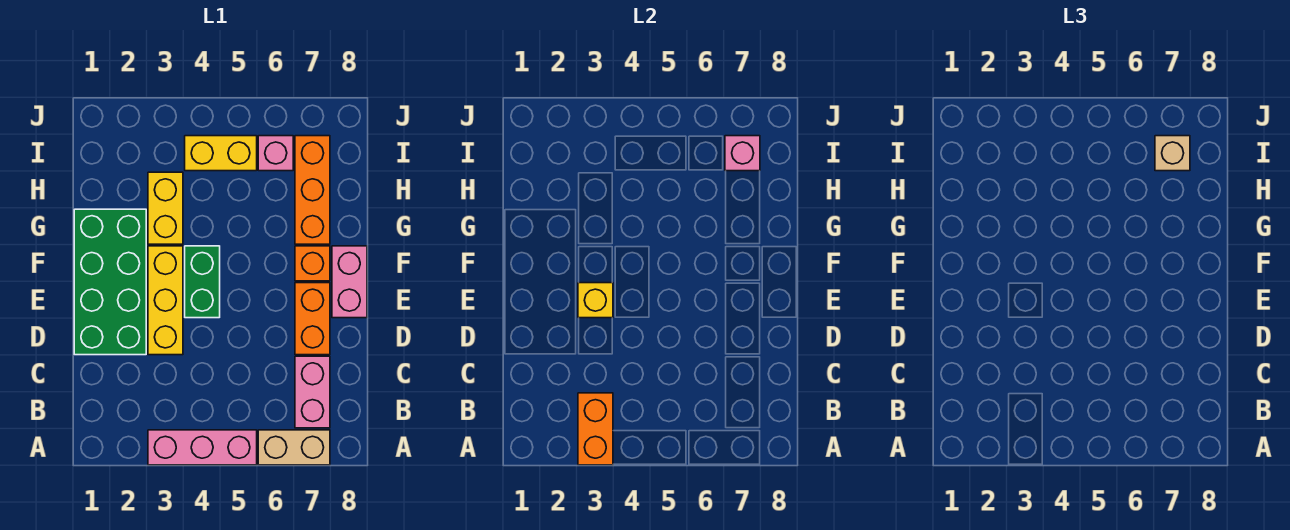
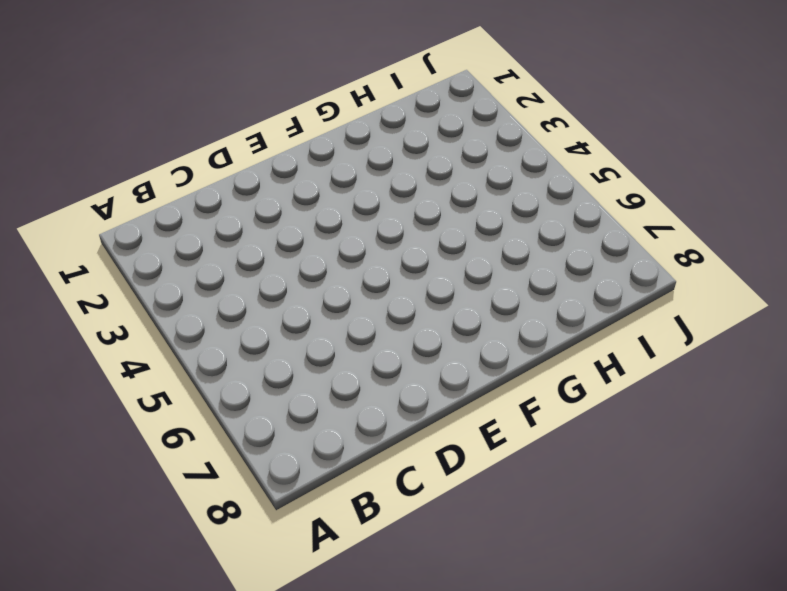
none -> pink brick A3:A5 level 1
none -> tan brick A6:A7 level 1
none -> pink brick B7:C7 level 1

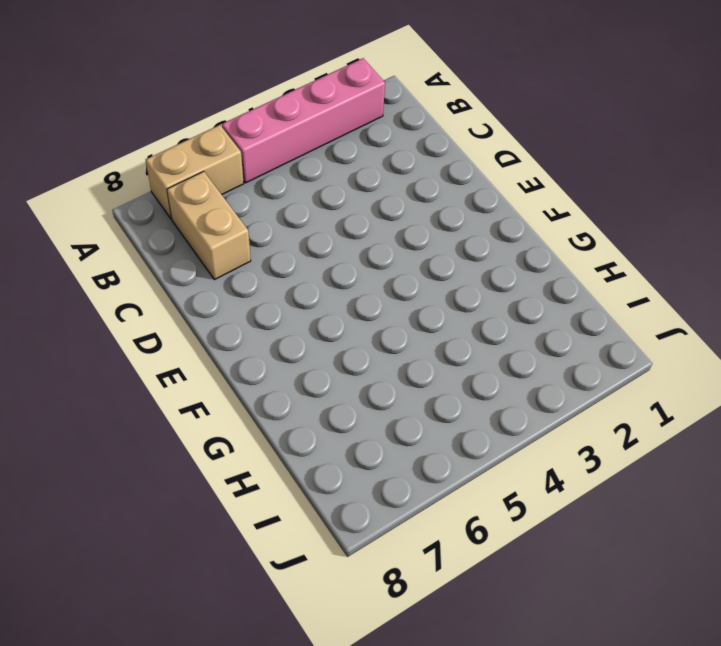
pink brick A2:A5 level 1 -> pink brick A3:A5 level 1
tan brick B7:C7 level 1 -> pink brick B7:C7 level 1
none -> green brick D1:G2 level 1
none -> yellow brick D3:F3 level 1
none -> orange brick D7:E7 level 1

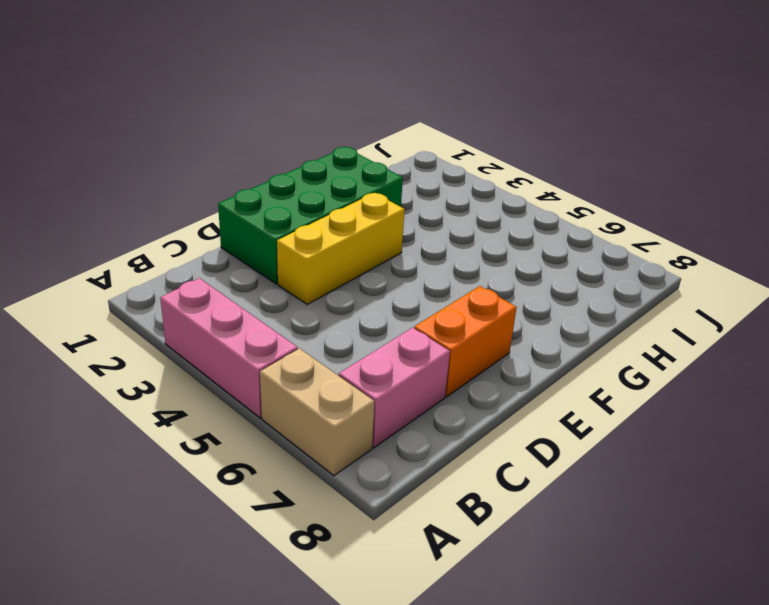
none -> green brick E4:F4 level 1
none -> pink brick E8:F8 level 1
none -> orange brick F7 level 1

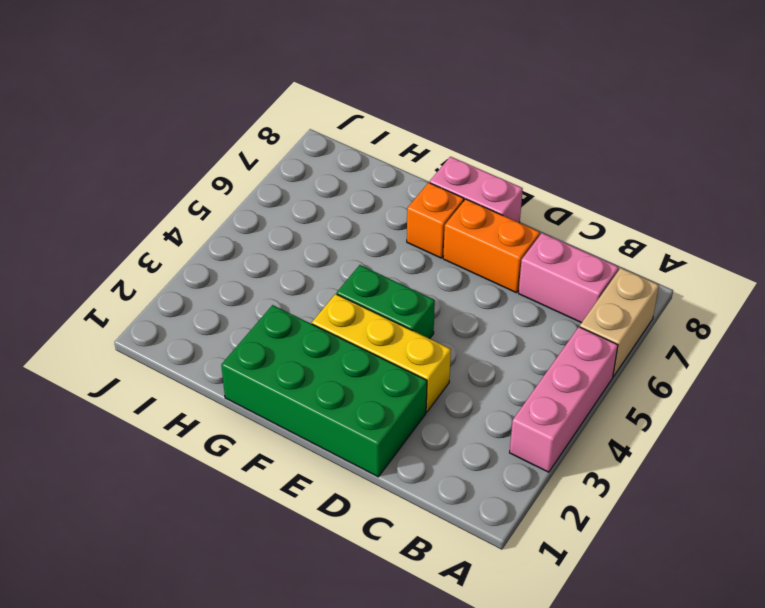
none -> yellow brick G3:H3 level 1
none -> orange brick G7:I7 level 1
none -> yellow brick I4:I5 level 1

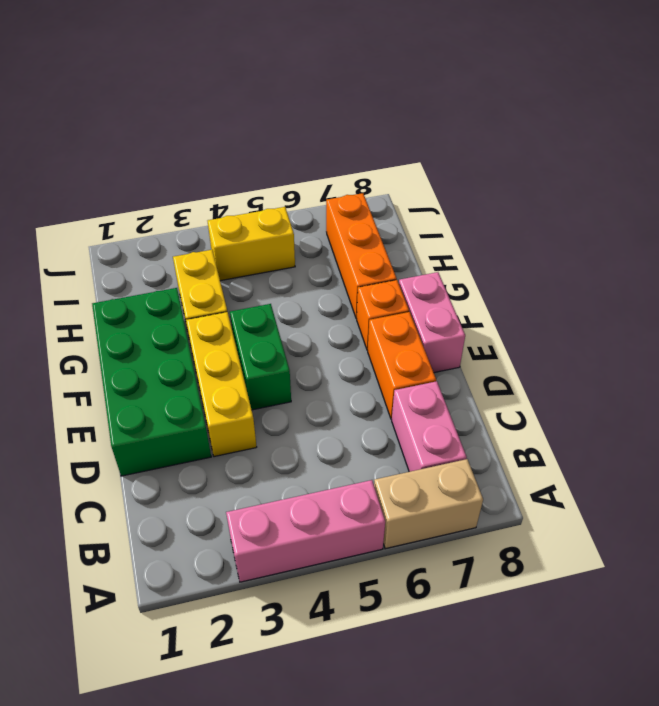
none -> pink brick I6 level 1
none -> orange brick A3:B3 level 2
none -> yellow brick E3 level 2

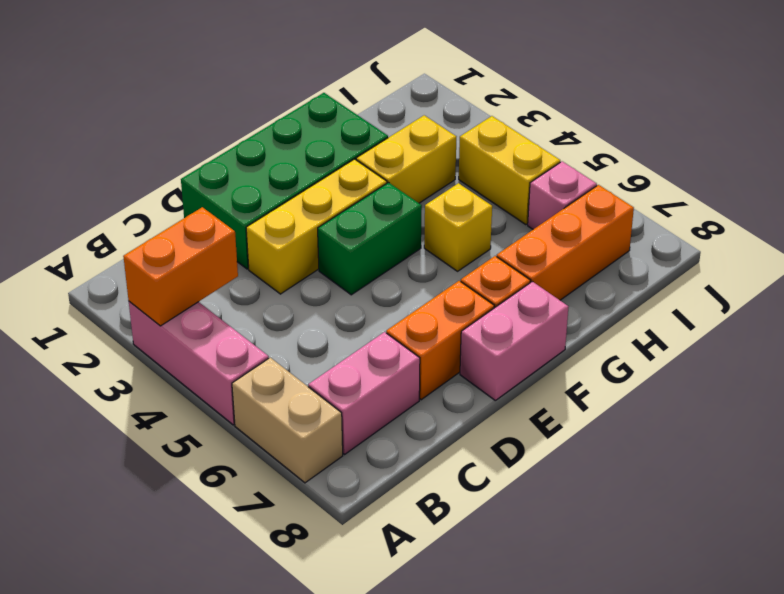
yellow brick G5 level 1 -> yellow brick E3 level 2
none -> pink brick I7 level 2
none -> tan brick I7 level 3

